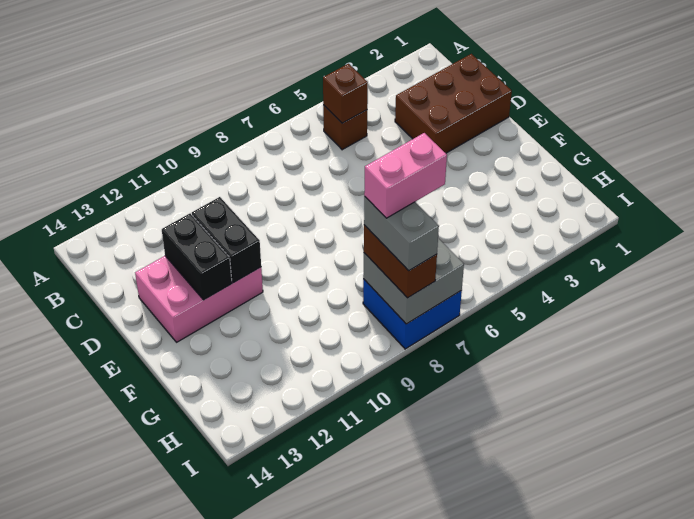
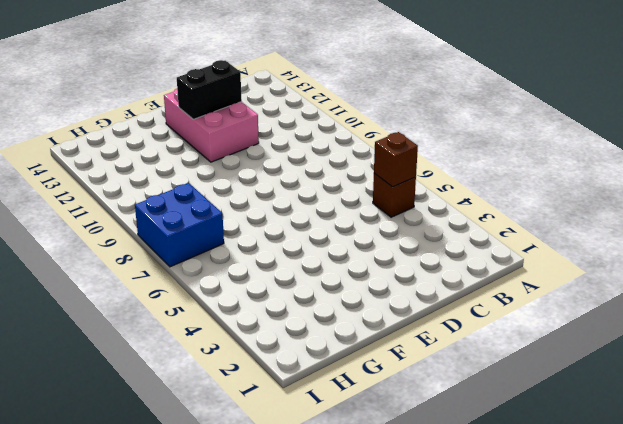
none -> brown brick C1:D3 level 1
none -> black brick D11:E11 level 2

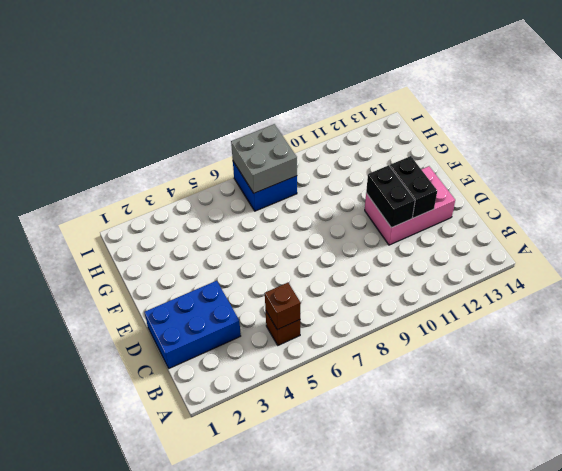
blue brick C1:D3 level 1 -> brown brick C1:D3 level 1
none -> brown brick H8:I8 level 3
none -> grey brick H8:I8 level 4

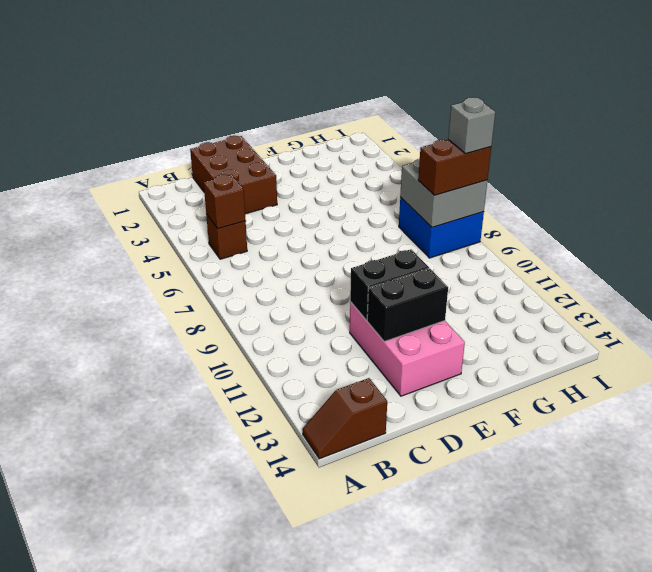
brown slope A14:B14 level 1 top B -> none
grey brick I8 level 4 -> grey brick H8:I8 level 4
none -> pink brick H7:H8 level 5

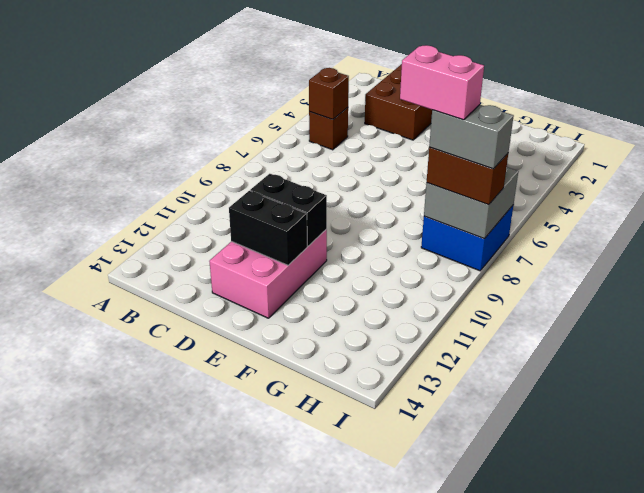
pink brick G8:H8 level 5 -> pink brick H7:H8 level 5

